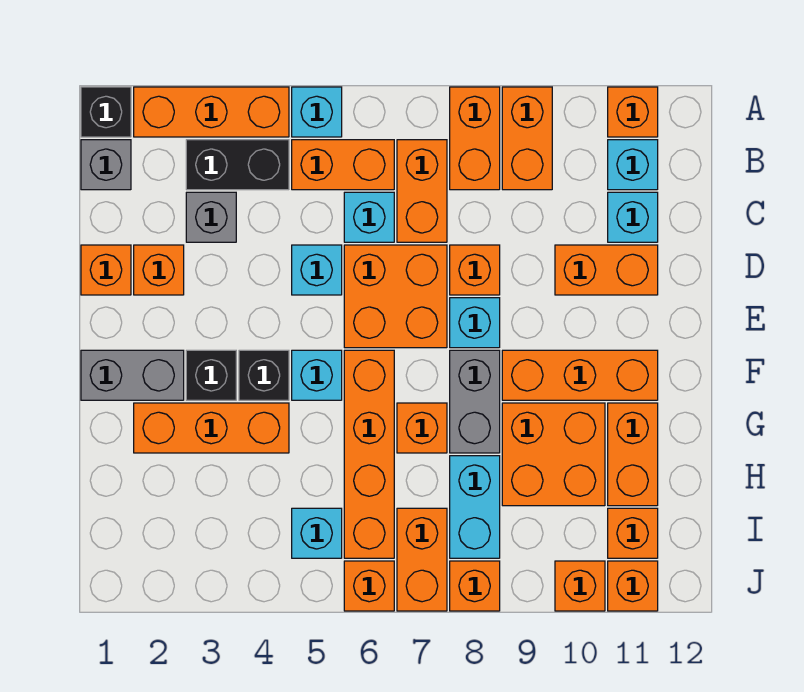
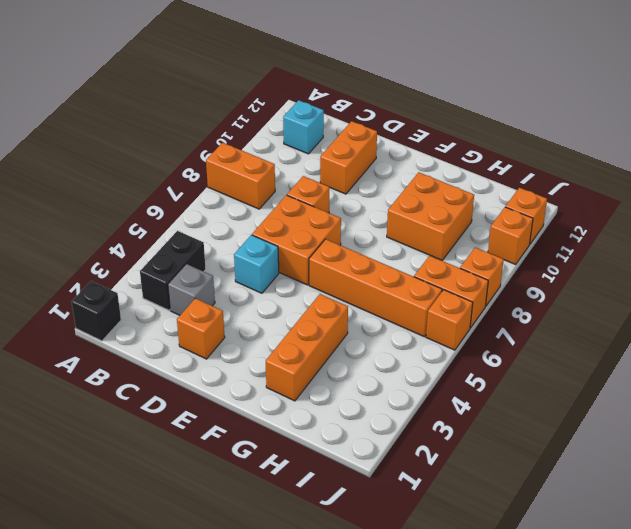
none -> orange brick A2:A4 level 1
none -> cyan brick A5 level 1
none -> orange brick A9:B9 level 1
none -> orange brick A11 level 1

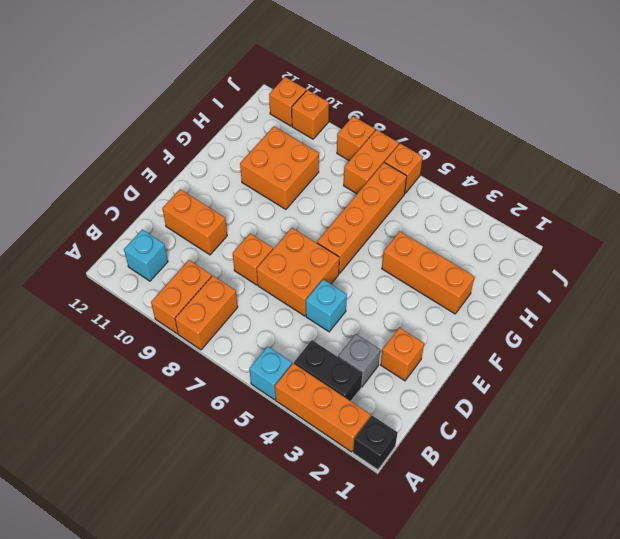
none -> orange brick A11 level 1
none -> grey brick B1 level 1
none -> orange brick B5:B6 level 1
none -> orange brick B7:C7 level 1

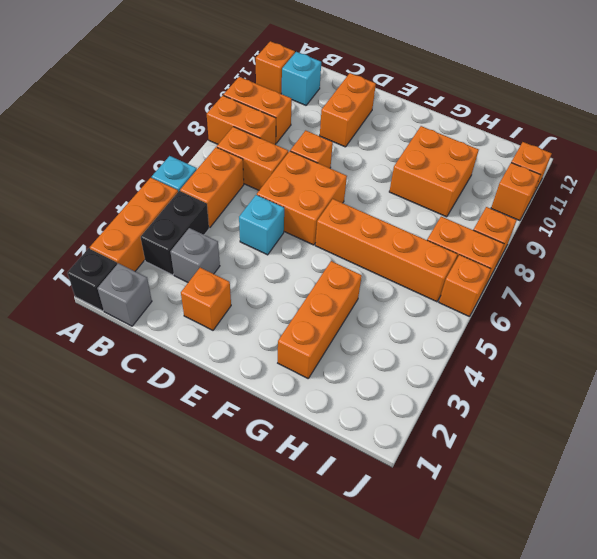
none -> cyan brick C6 level 1
none -> cyan brick C11 level 1
none -> orange brick D1 level 1
none -> cyan brick E8 level 1

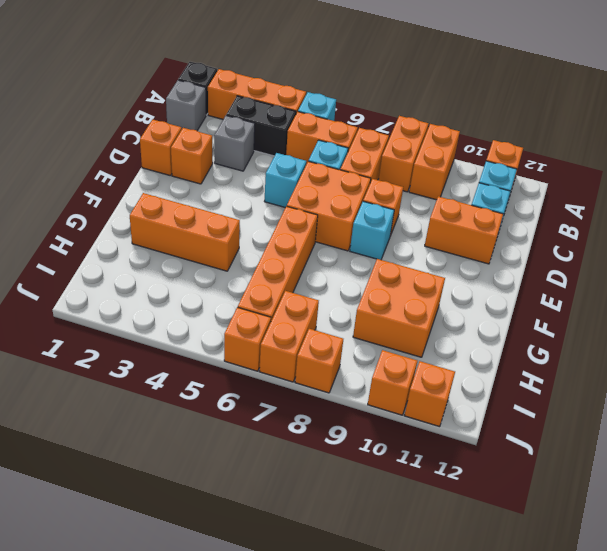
none -> grey brick F1:F2 level 1
none -> black brick F3 level 1
none -> black brick F4 level 1
none -> cyan brick F5 level 1

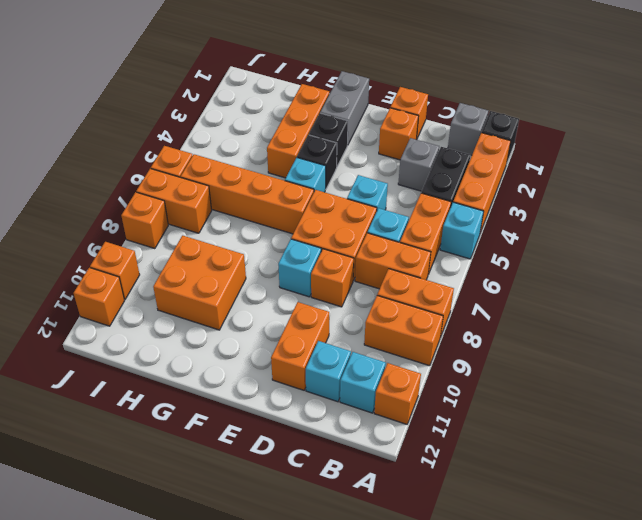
none -> grey brick F8:G8 level 1
none -> orange brick F9:F11 level 1
none -> orange brick G7 level 1
none -> orange brick G11:H11 level 1

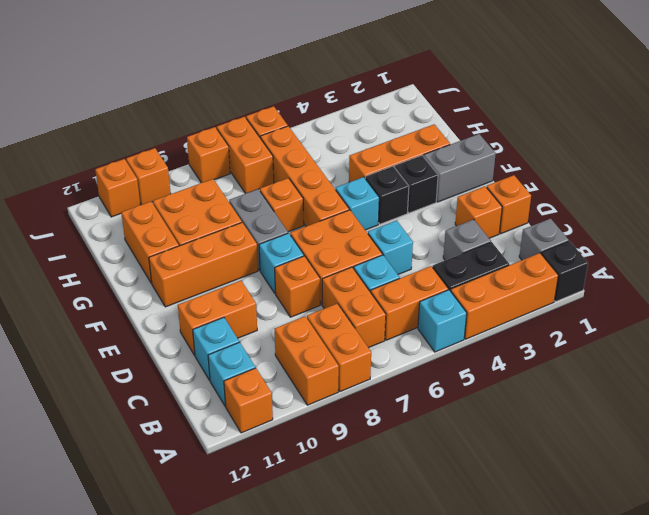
none -> cyan brick H8:I8 level 1
none -> cyan brick I5 level 1
none -> orange brick I11 level 1

